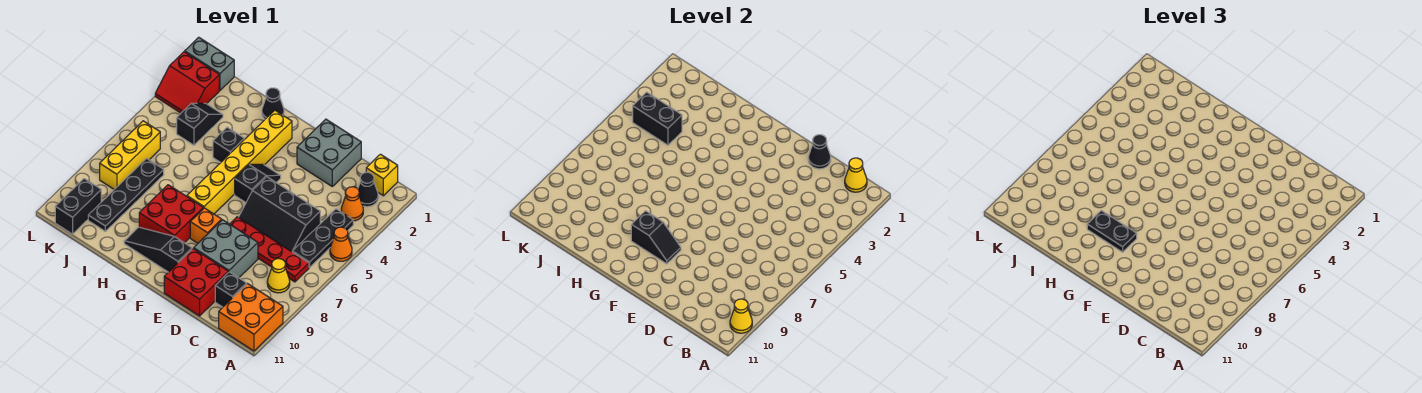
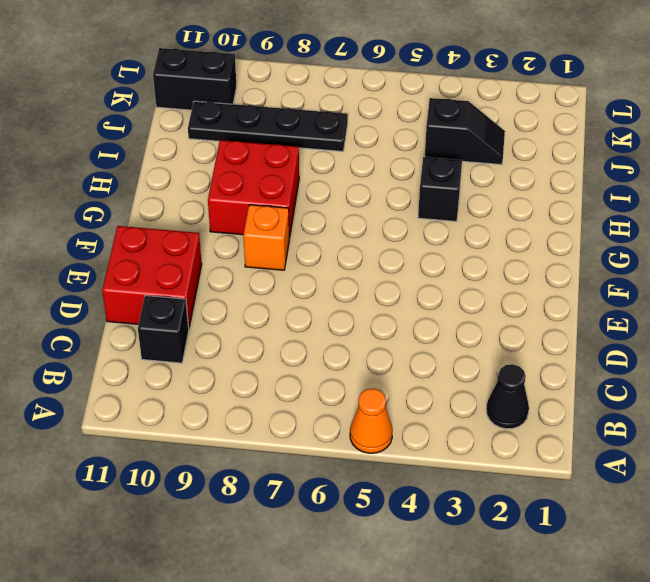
none -> orange brick A10:B11 level 1
none -> yellow brick B1 level 1
none -> orange cone B3 level 1
none -> black plate B4:B6 level 1

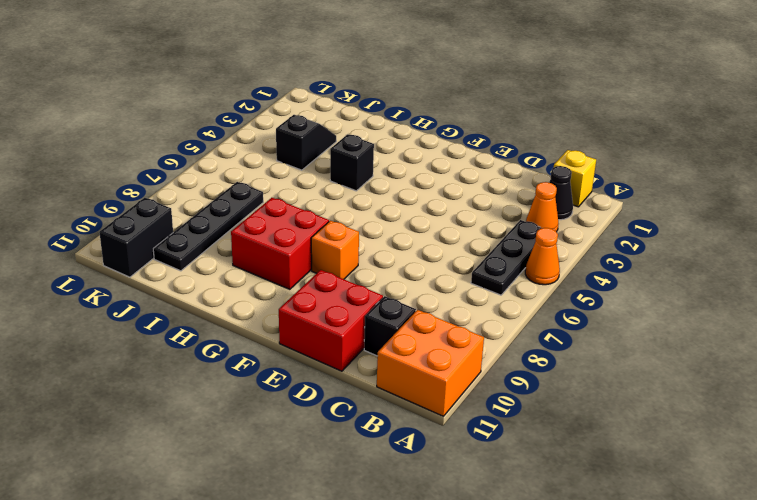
none -> red plate B7:E7 level 1
none -> yellow cone B8 level 1
none -> black slope C5:E6 level 1 top 5
none -> grey brick D1:E2 level 1

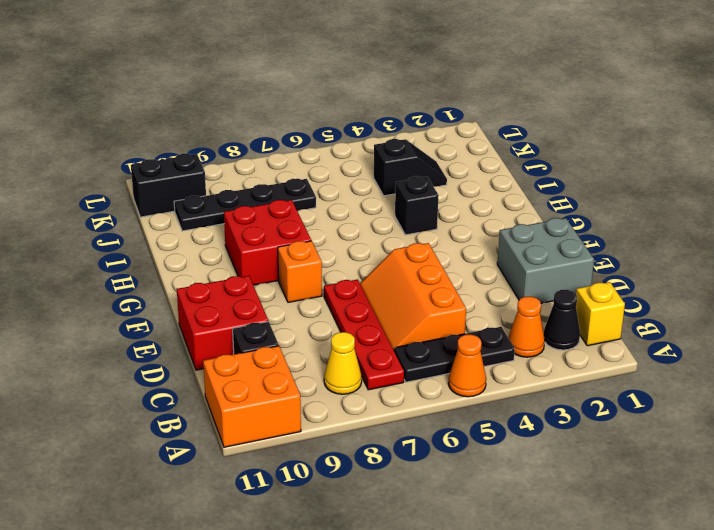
orange slope C5:E6 level 1 top 5 -> black slope C5:E6 level 1 top 5
none -> grey brick D8:E9 level 1
none -> black slope F4:F5 level 1 top 5
none -> black slope F10:H10 level 1 top F
none -> yellow brick G2:G7 level 1

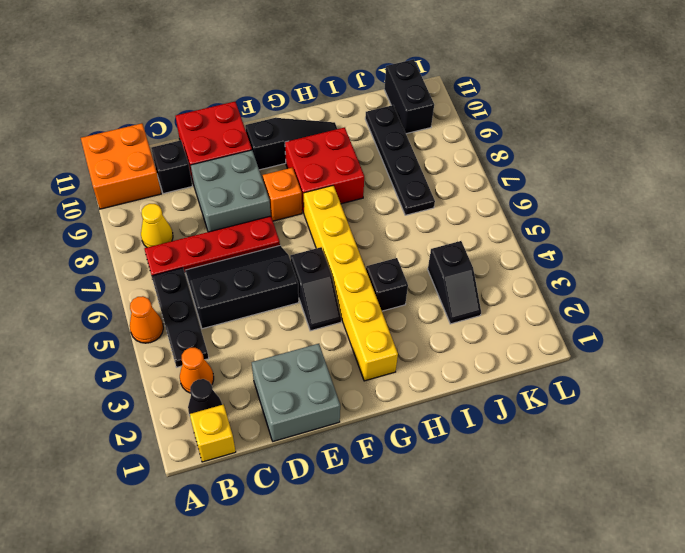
none -> black cone H1 level 1
none -> grey brick K1:L1 level 1
none -> red slope K2:L3 level 1 top 2
none -> yellow brick K6:K8 level 1

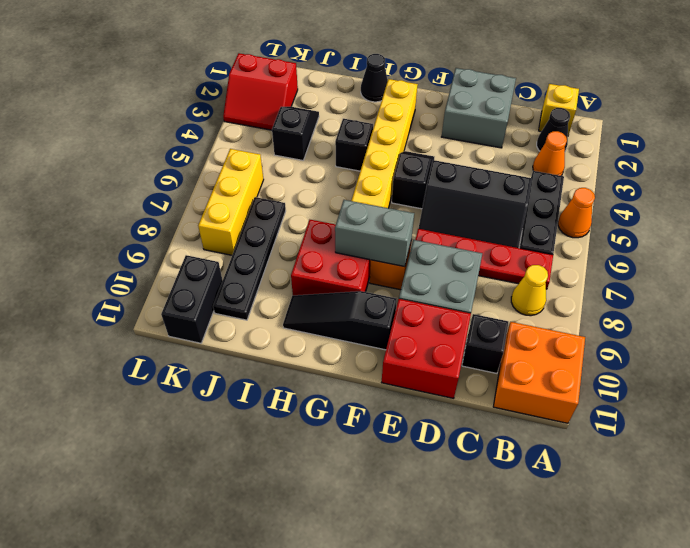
grey brick F8:G8 level 2 -> grey brick K1:L1 level 1
none -> yellow cone A10 level 2
none -> yellow cone B1 level 2
none -> black cone D1 level 2
none -> black slope F9:G9 level 2 top G

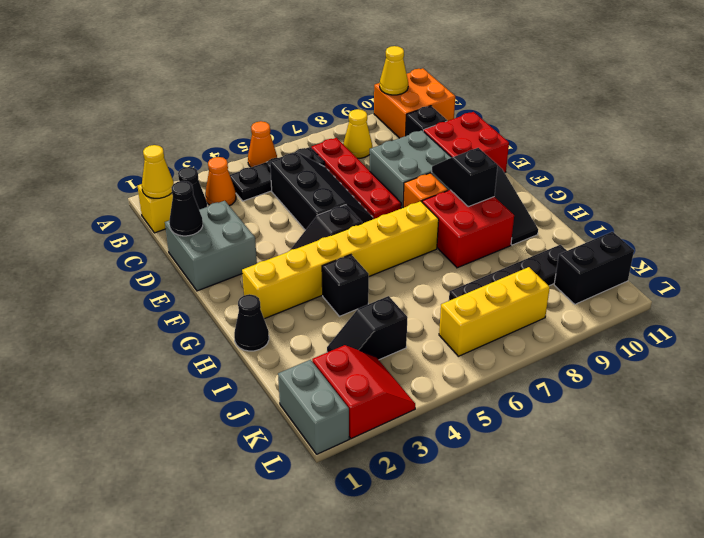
none -> black brick J4:K4 level 2
none -> black plate G9:H9 level 3

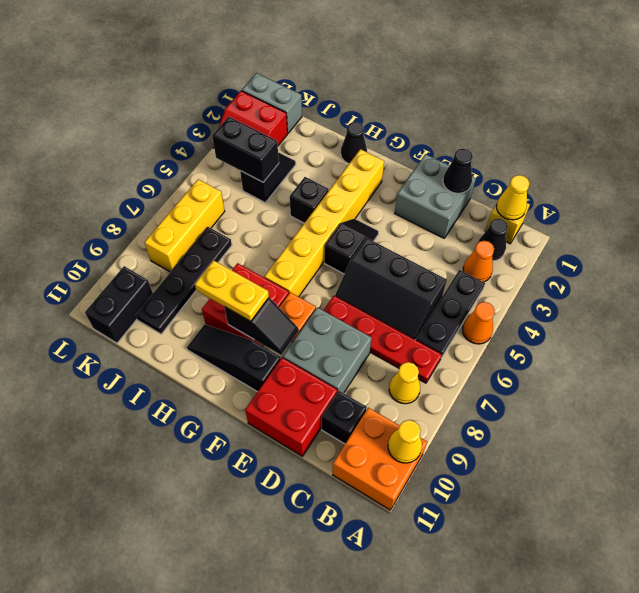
yellow plate G9:H9 level 3 -> black plate G9:H9 level 3

